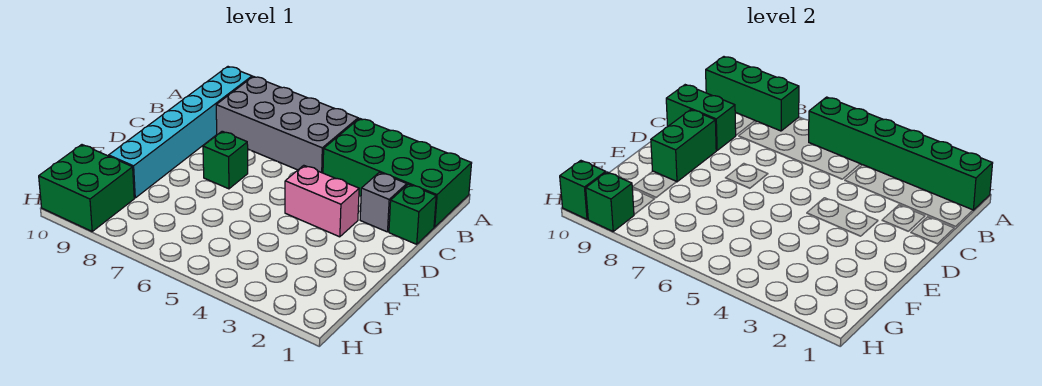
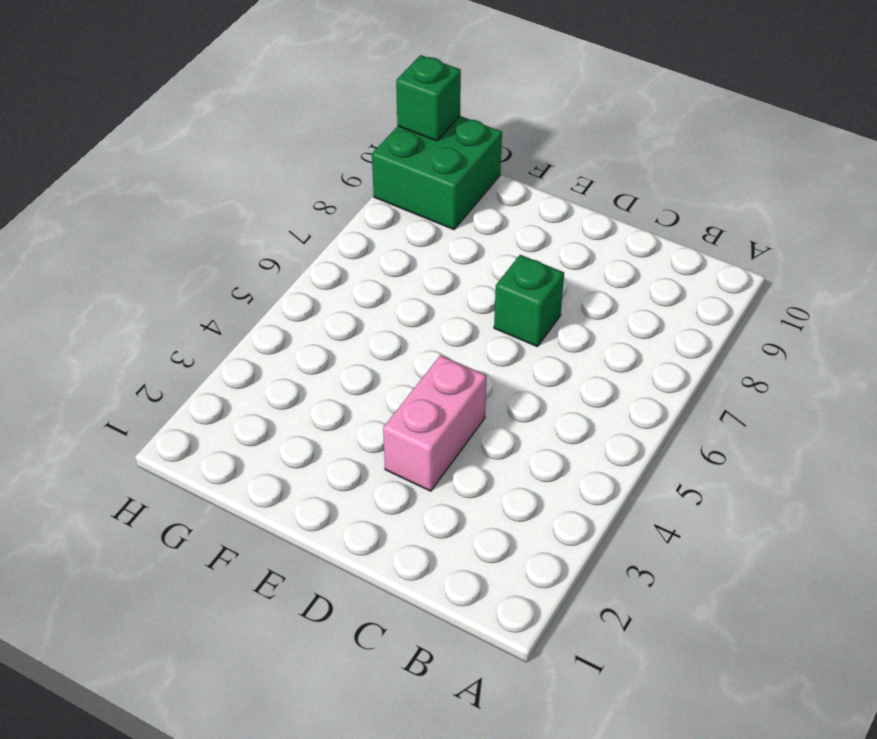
none -> green brick A1:B4 level 1
none -> grey brick A5:B8 level 1
none -> cyan brick A9:F9 level 1

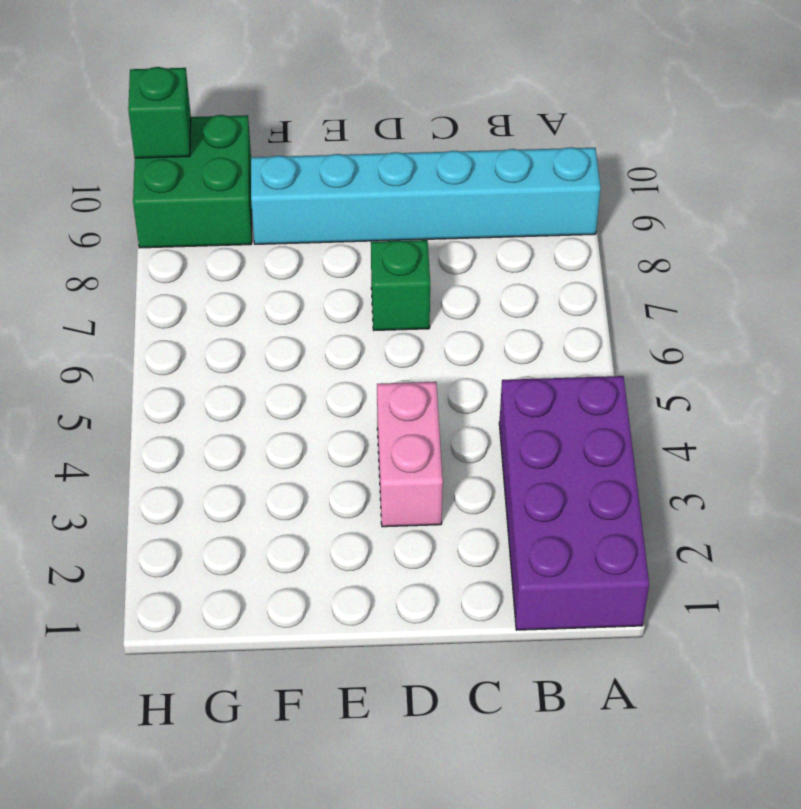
purple brick A1:B4 level 1 -> green brick A1:B4 level 1
none -> grey brick A5:B8 level 1
none -> green brick C1 level 1
none -> grey brick C2 level 1

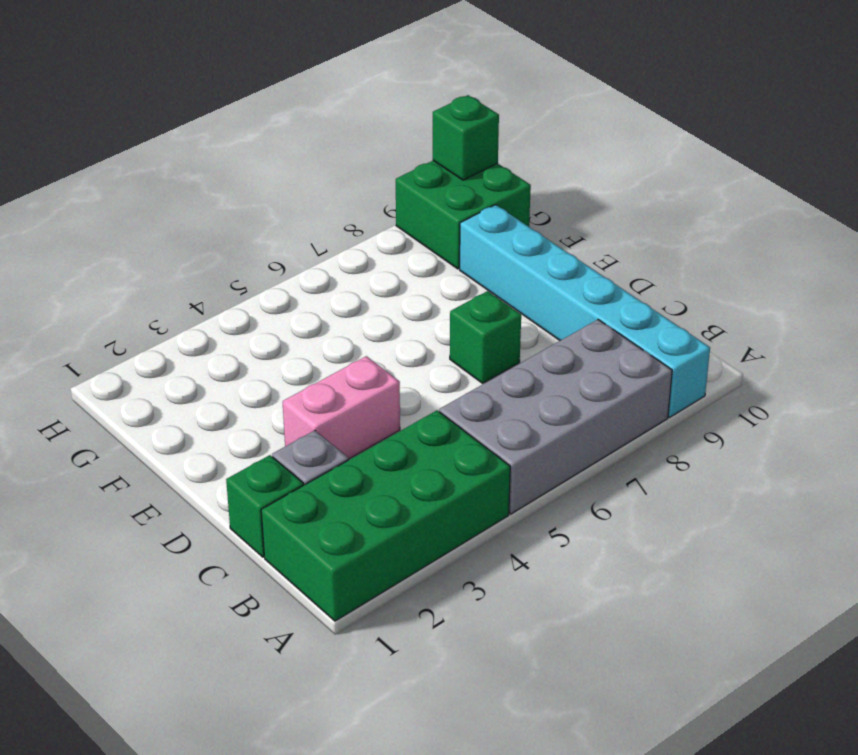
none -> green brick A1:A6 level 2
none -> green brick A8:A10 level 2
none -> green brick C9:C10 level 2

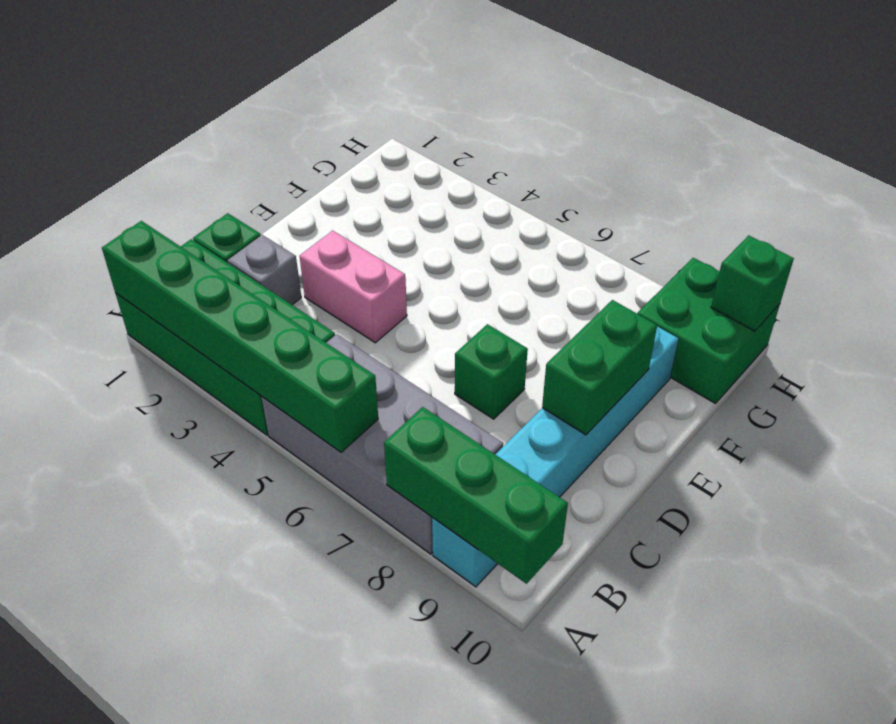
none -> green brick C9:C10 level 2
none -> green brick H9 level 2

